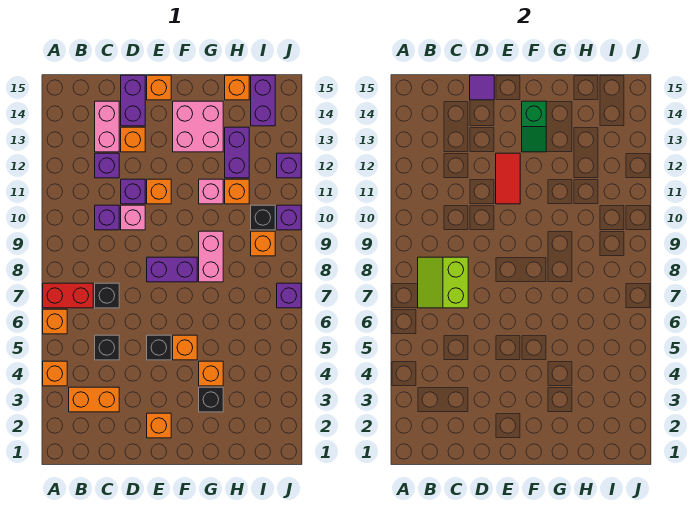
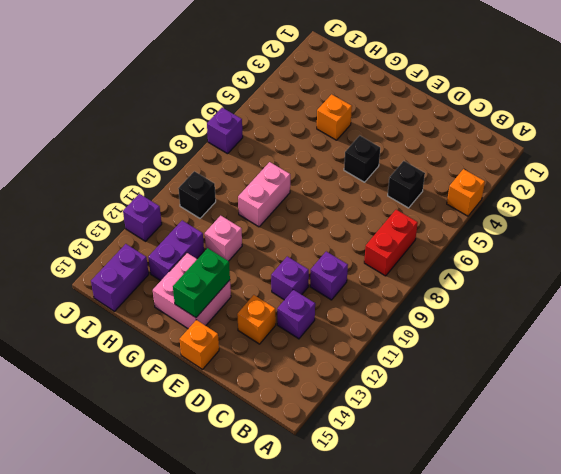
red brick B7:B8 level 1 -> red brick A7:B7 level 1
green brick F13:F14 level 2 -> green slope F13:F14 level 2 top 14
none -> orange brick A6 level 1
none -> orange brick B3:C3 level 1
none -> black brick C7 level 1
none -> pink brick C13:C14 level 1

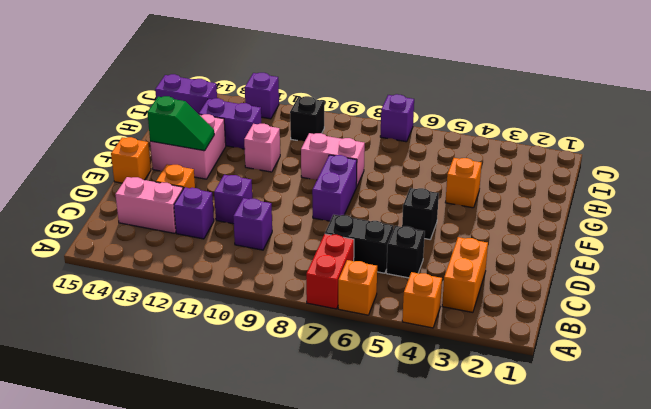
black brick C6:C7 level 1 -> black brick C7 level 1
none -> pink brick D10 level 1
none -> purple brick D14:D15 level 1
none -> orange brick E2 level 1
none -> orange brick E11 level 1

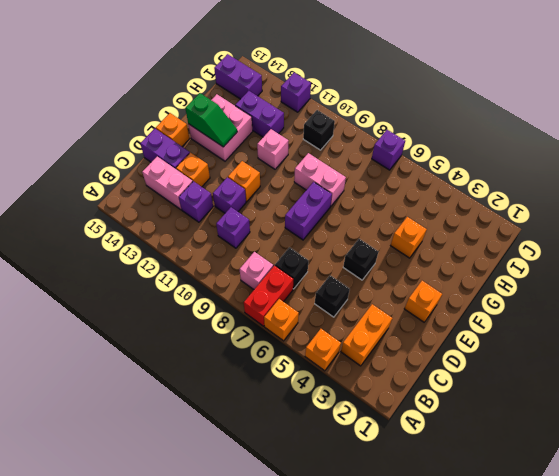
pink brick B8 level 1 -> pink brick D10 level 1
none -> orange brick F5 level 1
none -> black brick G3 level 1
none -> orange brick H11 level 1
none -> orange brick H15 level 1

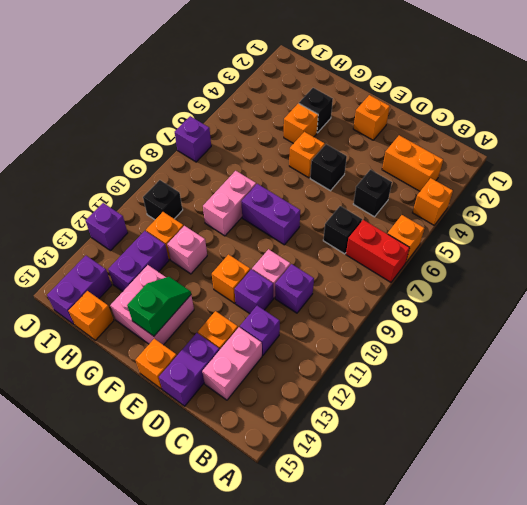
none -> orange brick I9 level 1
none -> purple brick J10 level 1
none -> lime slope B7:C8 level 2 top C
none -> purple tile D15 level 2

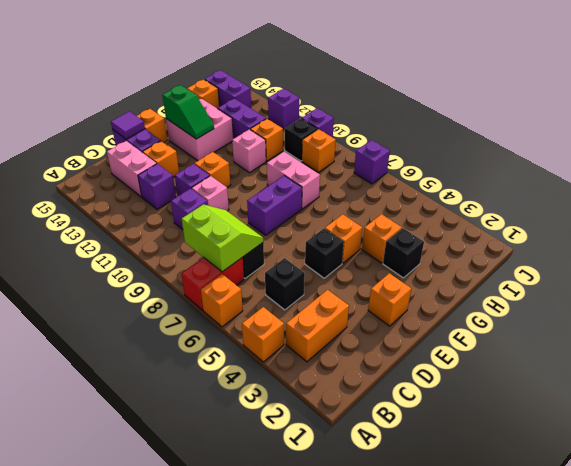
lime slope B7:C8 level 2 top B -> lime slope B7:C8 level 2 top C
none -> red tile E11:E12 level 2

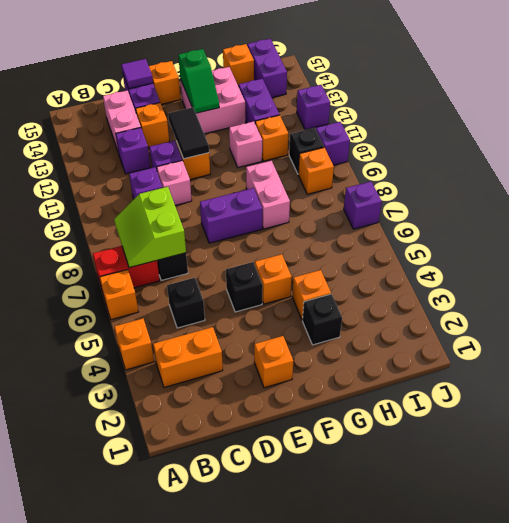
black tile E11:E12 level 2 -> red tile E11:E12 level 2

